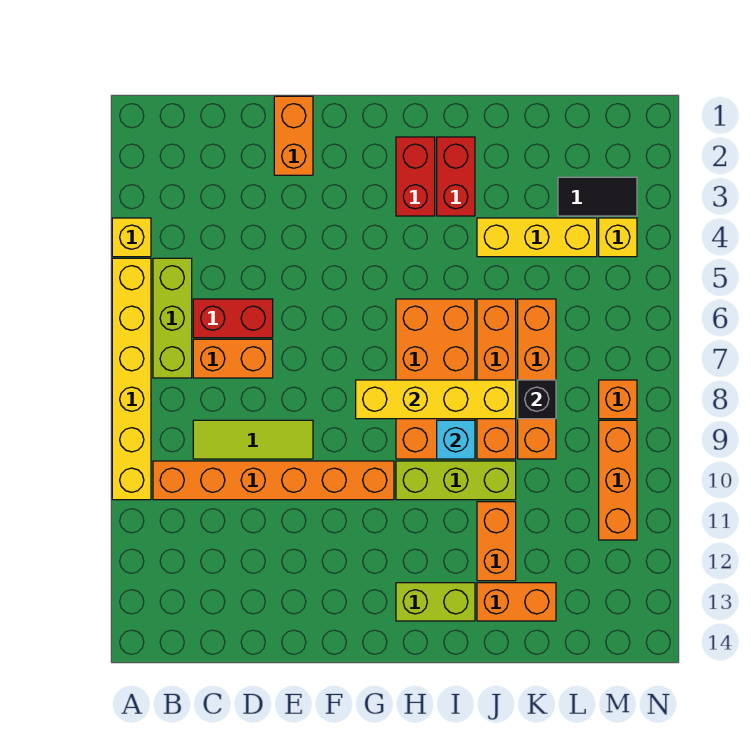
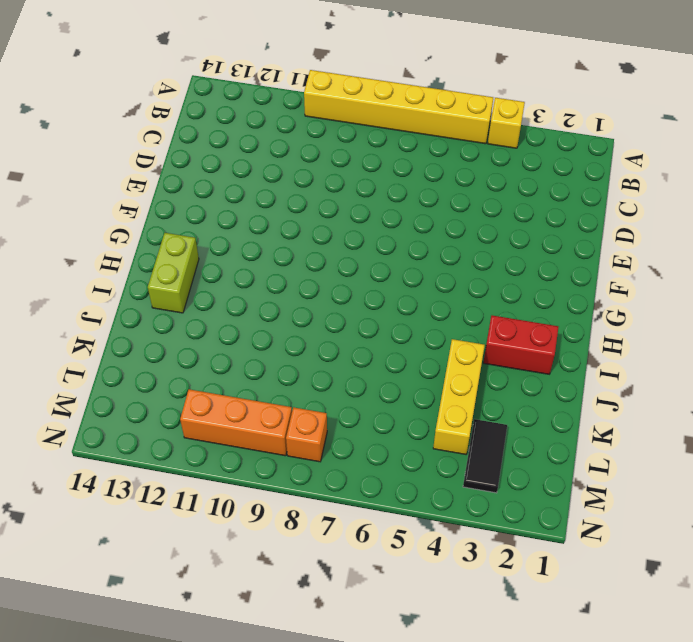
none -> lime brick B5:B7 level 1
none -> orange brick B10:G10 level 1
none -> red brick C6:D6 level 1

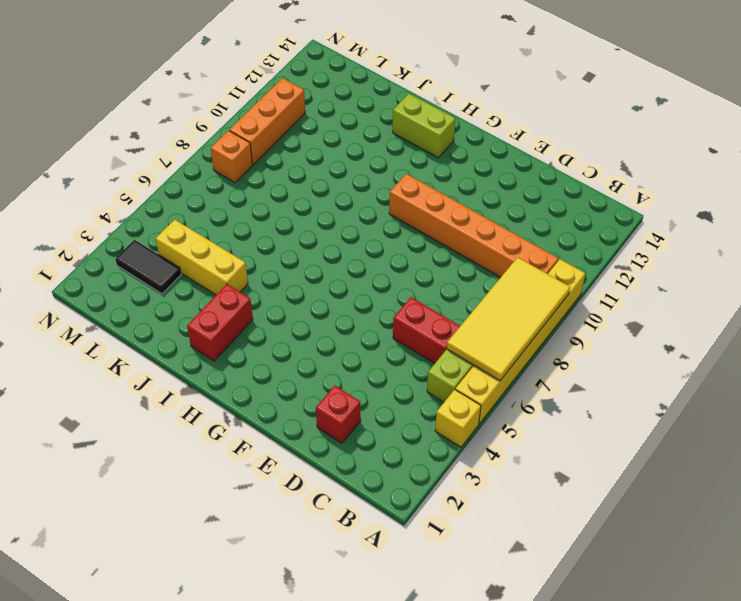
yellow tile A6:B9 level 2 -> none
red brick D2 level 1 -> none
none -> orange brick C7:D7 level 1
none -> lime tile C9:E9 level 1
none -> orange brick E1:E2 level 1

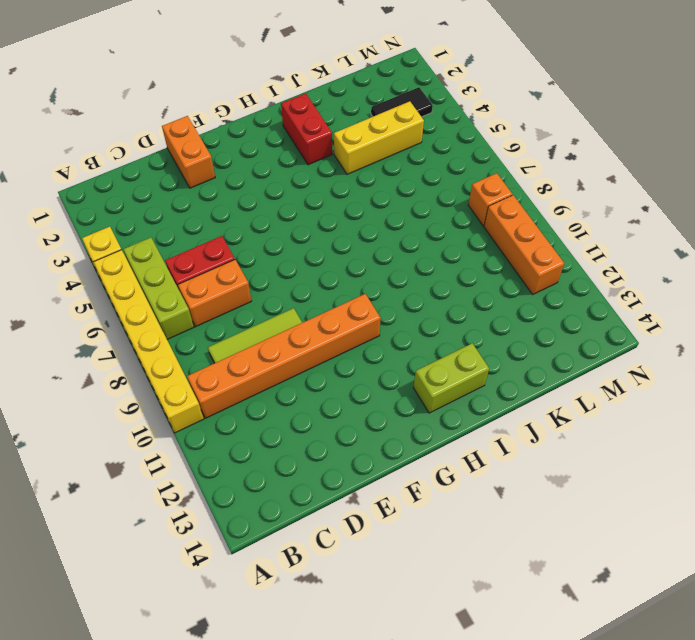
none -> red brick H2:H3 level 1
none -> orange brick H6:I9 level 1
none -> lime brick H10:J10 level 1

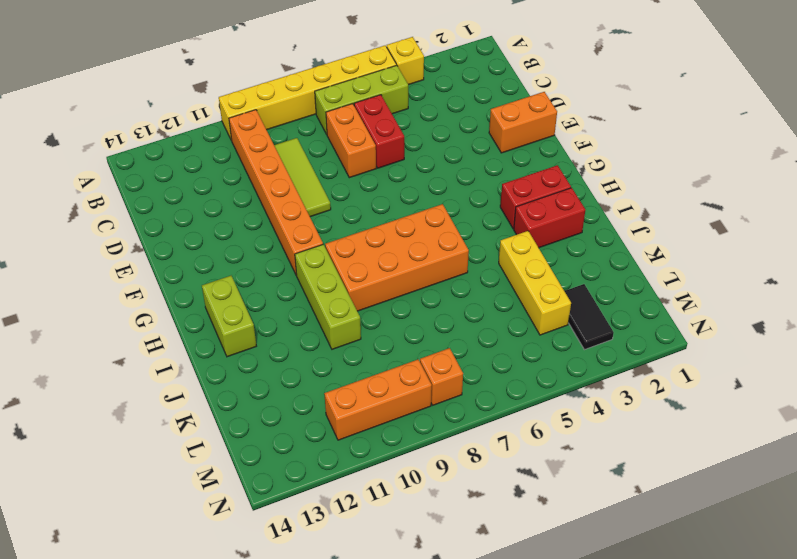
none -> orange brick J6:J9 level 1
none -> orange brick J11:J12 level 1
none -> orange brick J13:K13 level 1

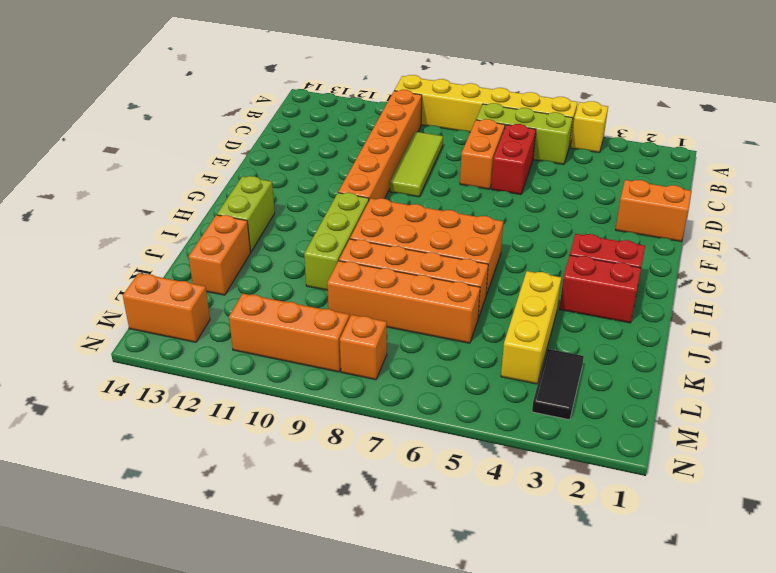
orange brick M13:M14 level 1 -> orange brick J11:J12 level 1
none -> yellow brick M4 level 1
none -> yellow brick G8:J8 level 2
none -> cyan brick I9 level 2

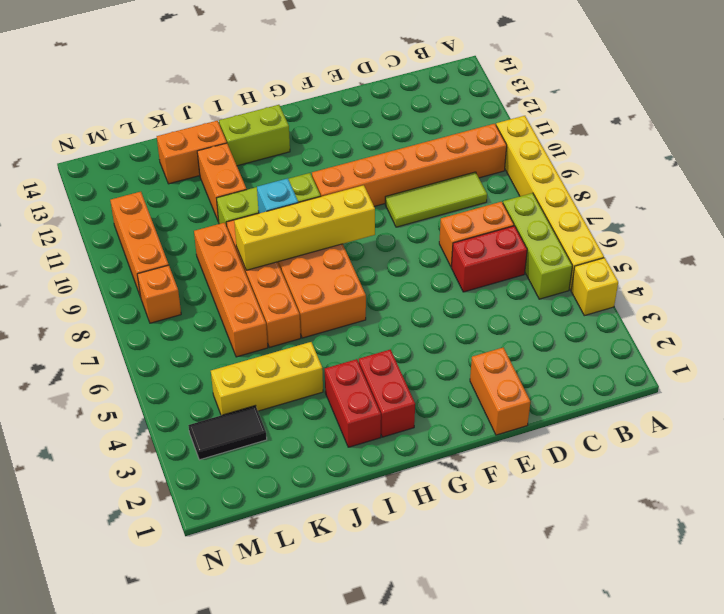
none -> yellow brick M4 level 1
none -> black brick K8 level 2

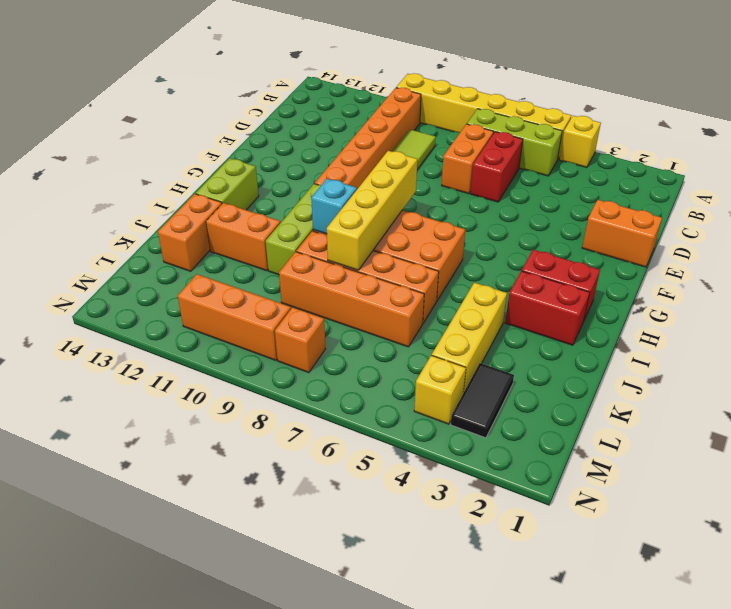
none -> black brick K8 level 2

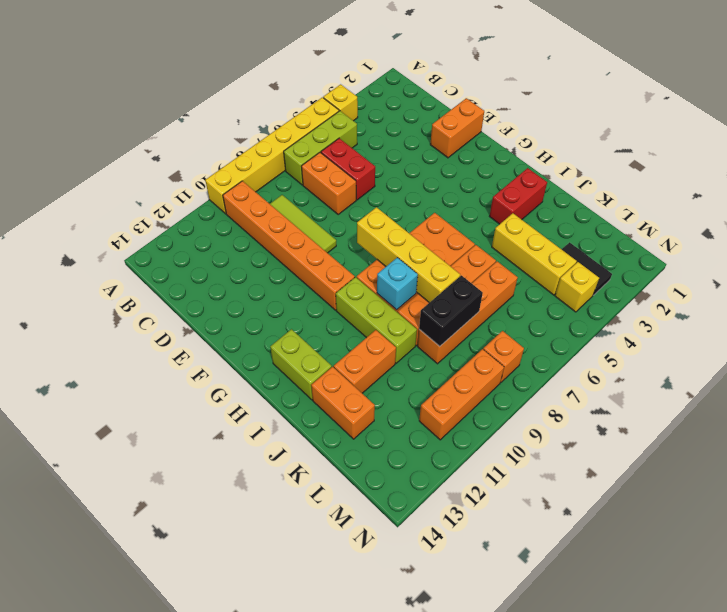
black brick K8:K9 level 2 -> black brick K8 level 2
none -> red brick H2:H3 level 1

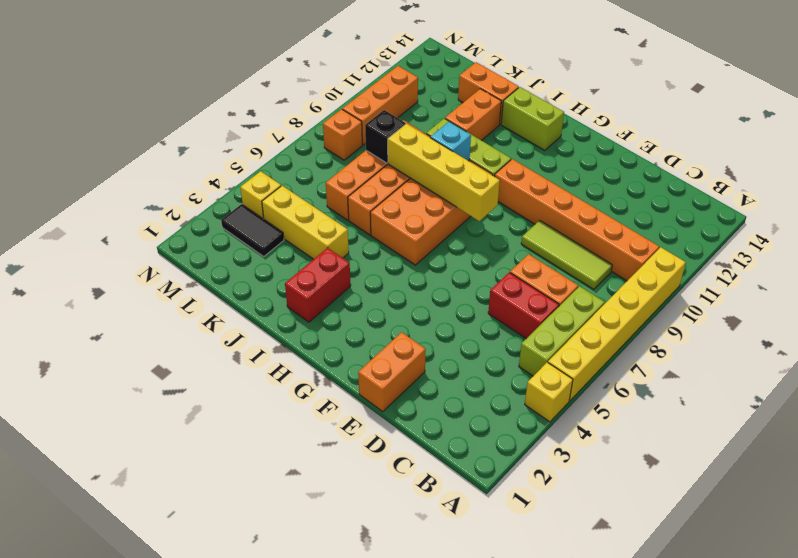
none -> red brick H2:H3 level 1

